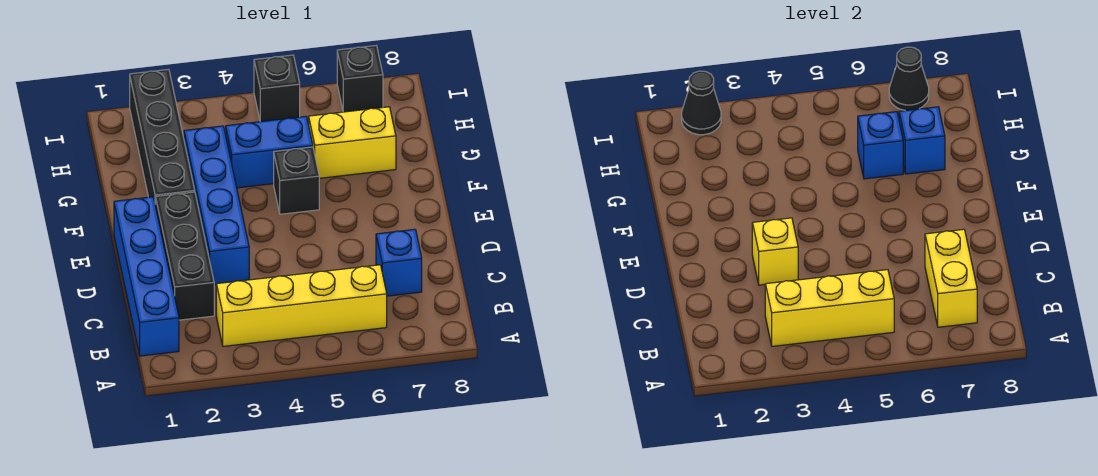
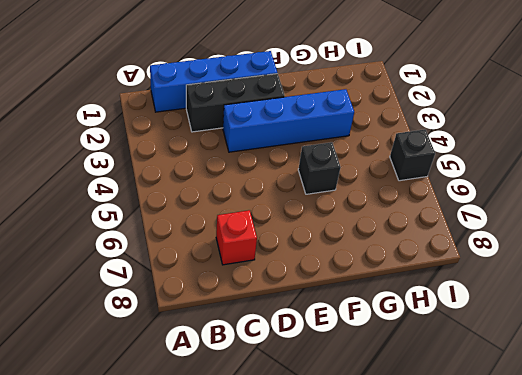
red brick C7 level 1 -> blue brick C7 level 1
none -> yellow brick B3:B6 level 1
none -> black brick F2:I2 level 1
none -> blue brick G4:G5 level 1

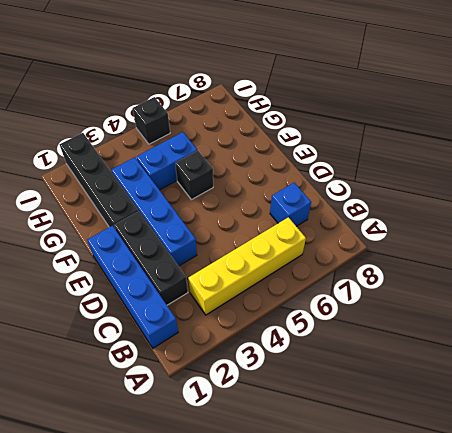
none -> yellow brick G6:G7 level 1
none -> black brick I7 level 1
none -> yellow brick B3:B5 level 2

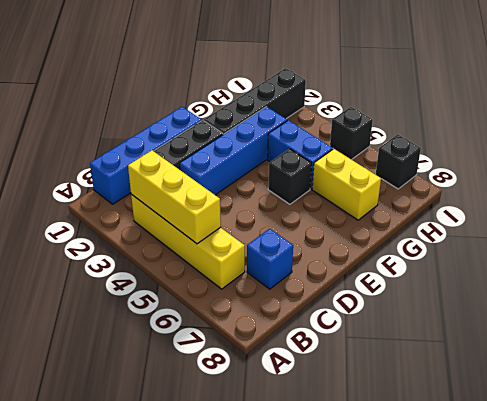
none -> yellow brick B7:C7 level 2
none -> yellow brick D3 level 2
none -> blue brick G6 level 2

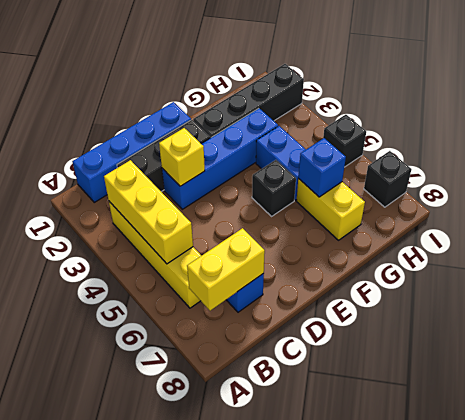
none -> blue brick G7 level 2
none -> black cone I2 level 2
none -> black cone I7 level 2

